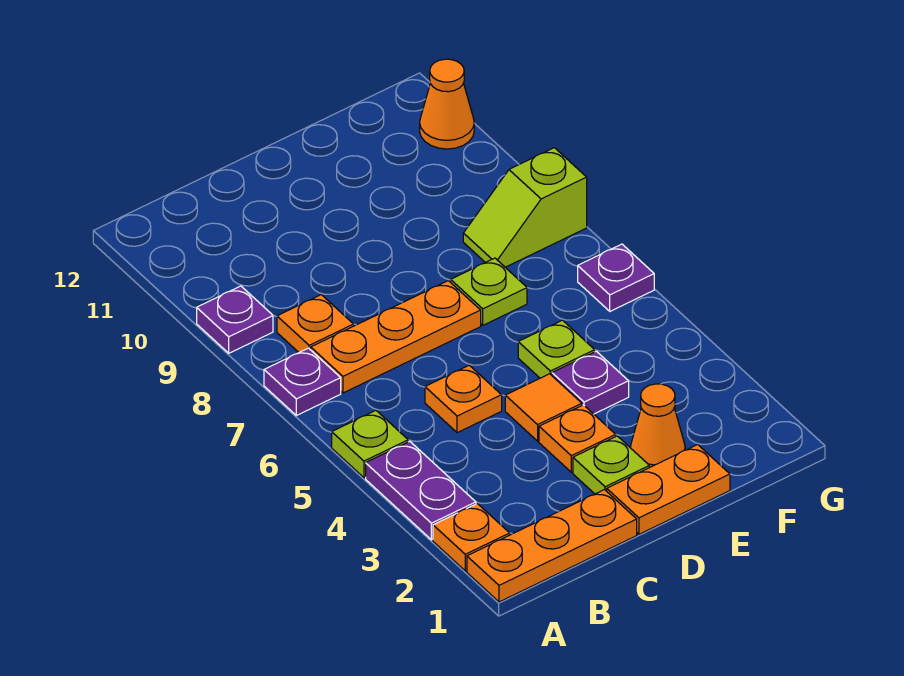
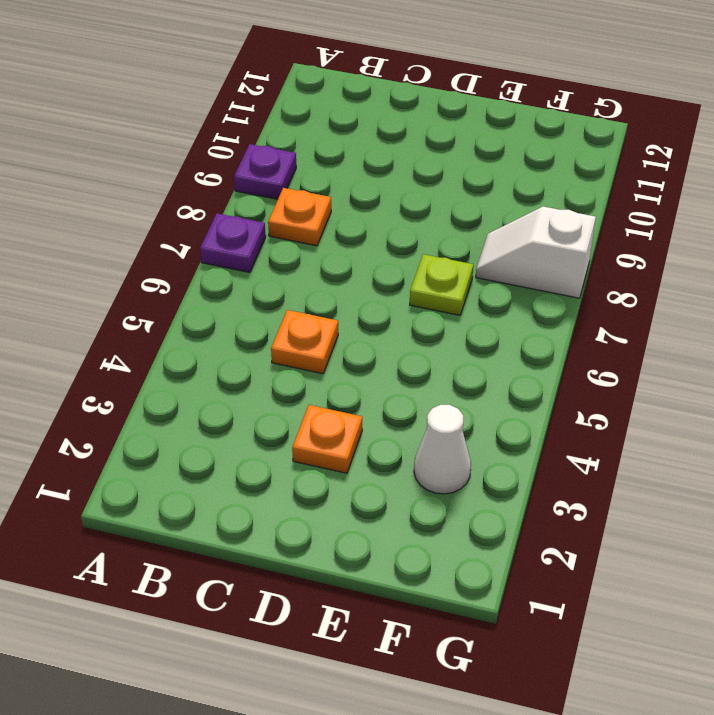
white cone F3 level 1 -> none
white slope F8:G8 level 1 top G -> lime slope F8:G8 level 1 top G
none -> orange plate A1:C1 level 1
none -> orange plate A2 level 1
none -> purple plate A3:A4 level 1

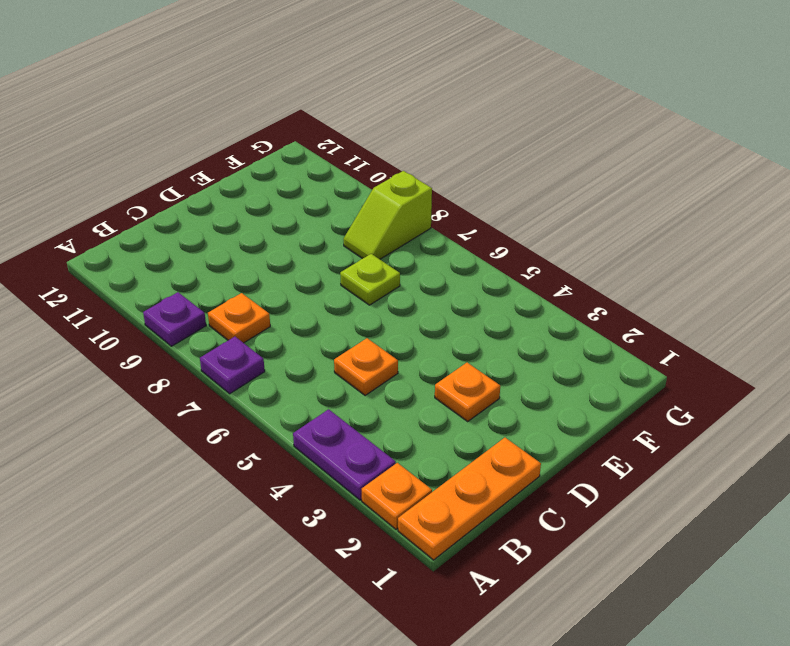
none -> lime plate A5 level 1
none -> orange plate B7:D7 level 1
none -> orange plate D1:E1 level 1

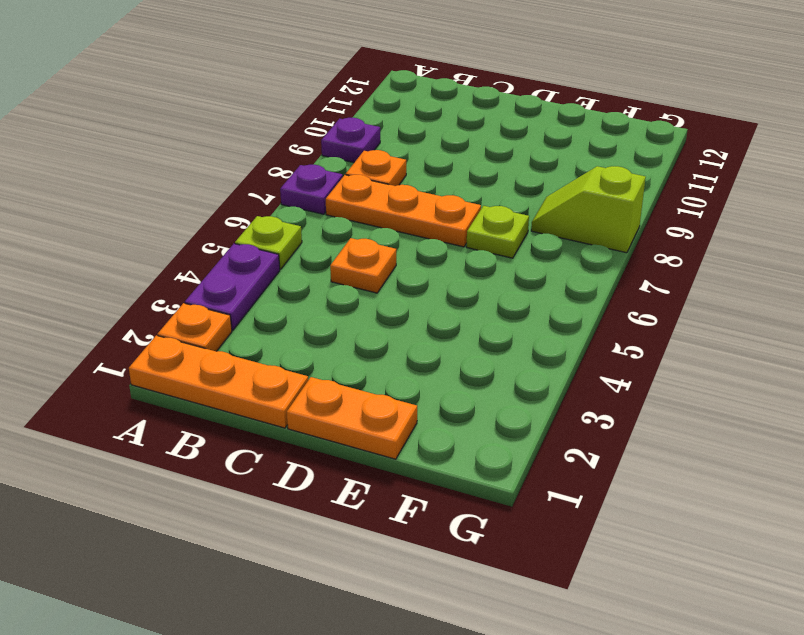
none -> lime plate D2 level 1
none -> orange plate D3 level 1
none -> orange tile D4 level 1

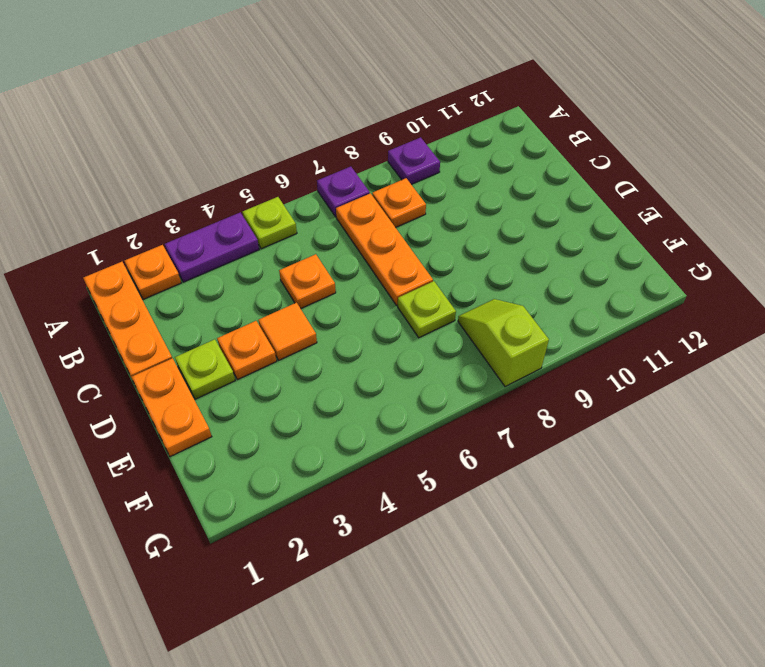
none -> orange cone E2 level 1
none -> purple plate E4 level 1
none -> lime plate E5 level 1

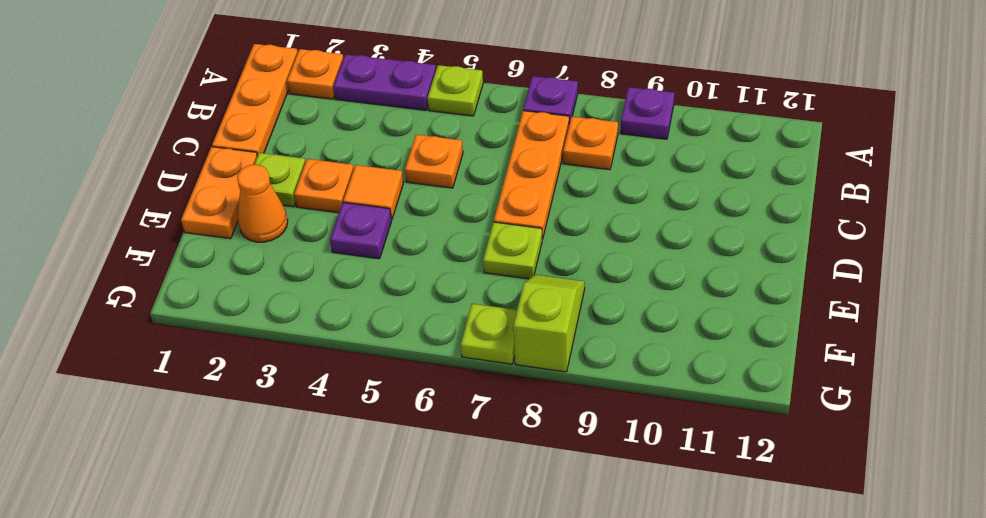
lime plate G7 level 1 -> lime plate E5 level 1
none -> purple plate G6 level 1
none -> orange cone G11 level 1

